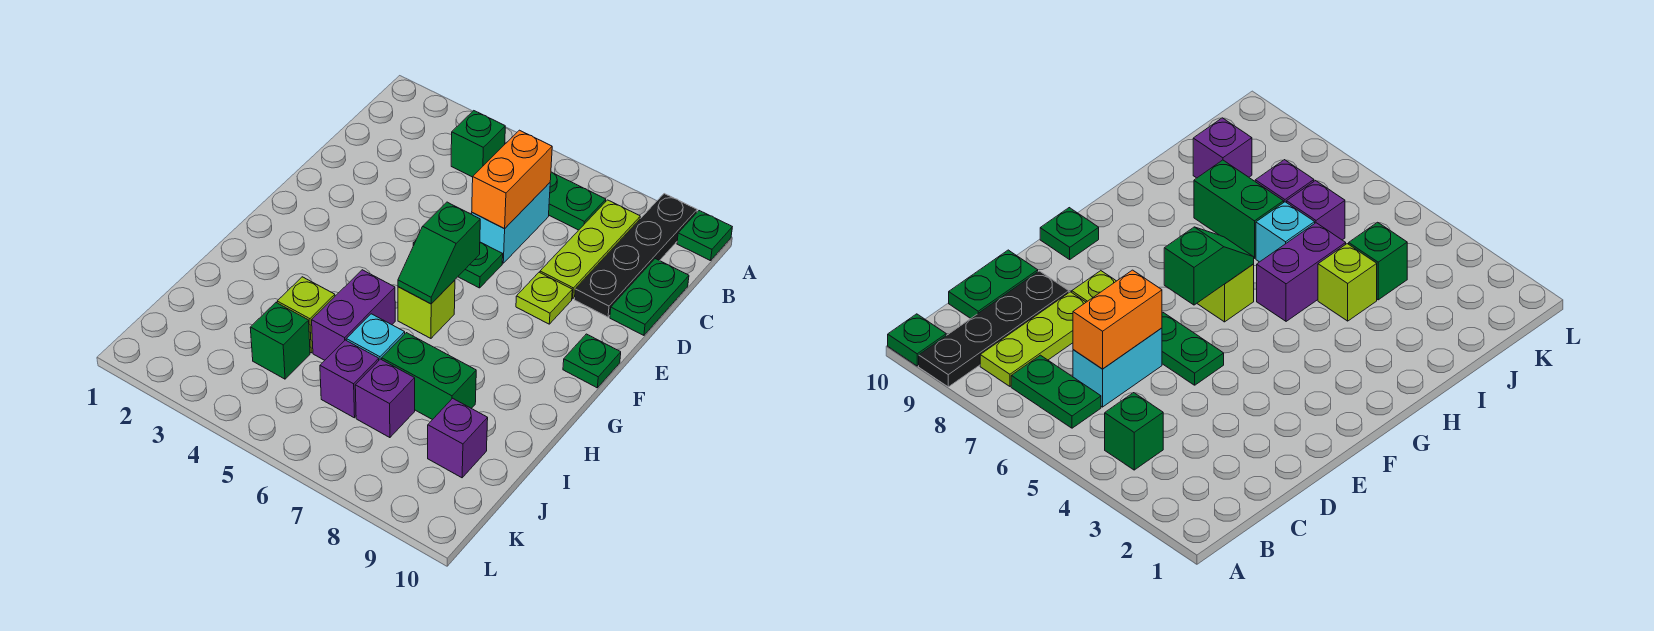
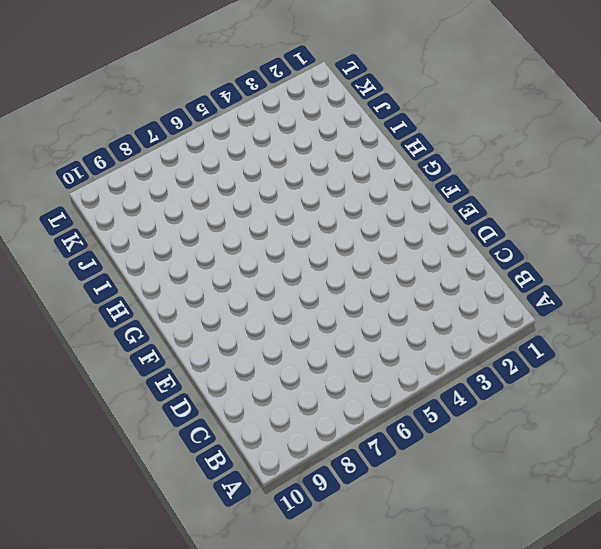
none -> black plate A9:D9 level 1
none -> green plate A10 level 1
none -> green brick B4 level 1

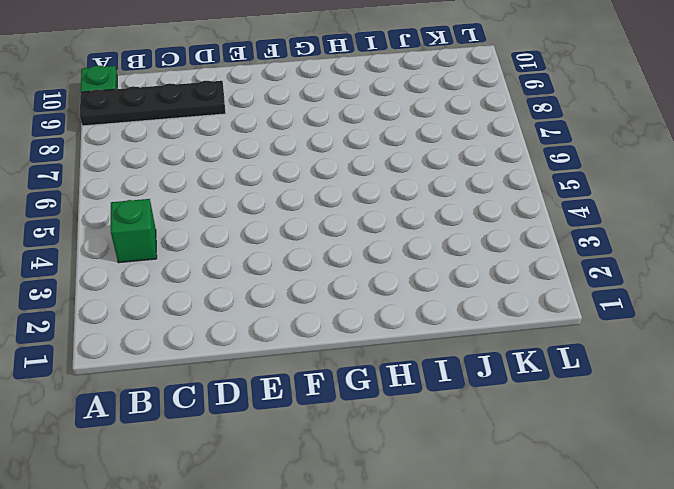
none -> green plate B6:B7 level 1
none -> lime plate B8:D8 level 1
none -> cyan brick C6:D6 level 1

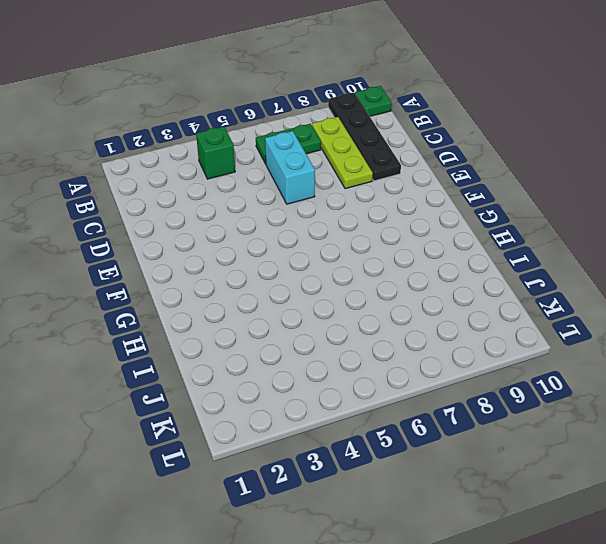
none -> green plate C10:D10 level 1
none -> green plate E5:E6 level 1
none -> lime plate E8 level 1

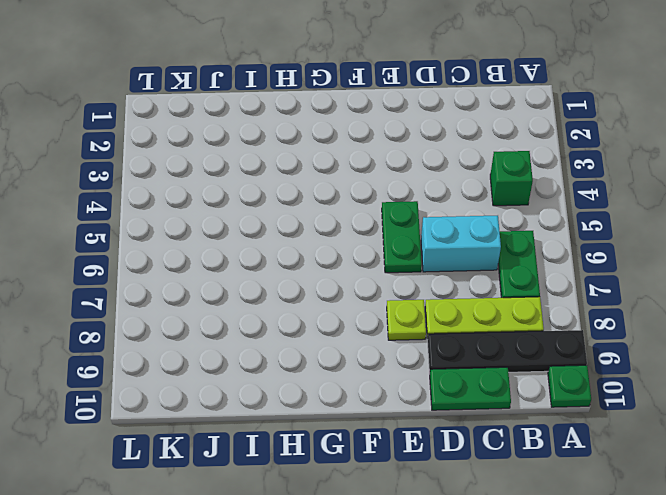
none -> green plate F10 level 1
none -> lime brick G6 level 1
none -> purple brick H5:I5 level 1

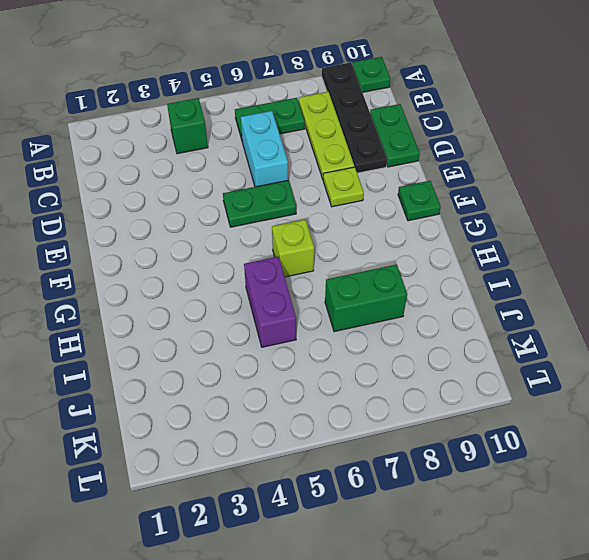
none -> lime brick I4 level 1
none -> cyan brick I6 level 1
none -> green brick J4 level 1

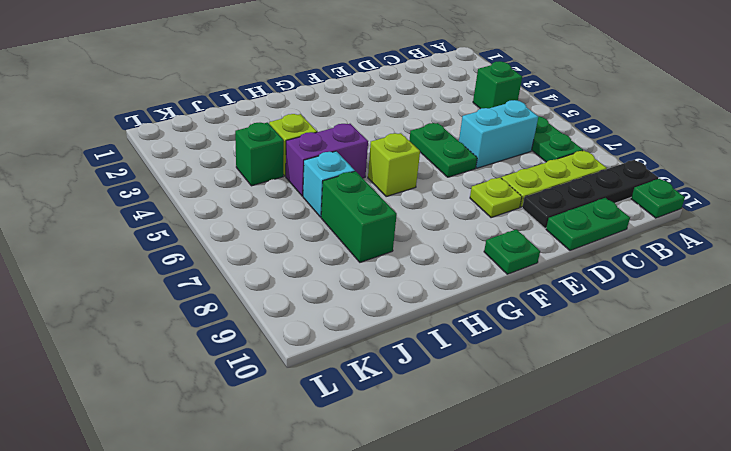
none -> purple brick J6 level 1
none -> purple brick J7 level 1
none -> purple brick J9 level 1

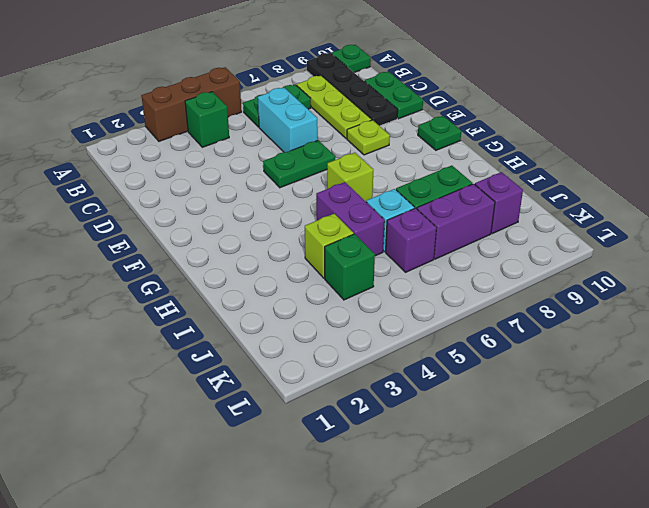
brown brick A3:A5 level 1 -> none
purple brick J7:J8 level 1 -> purple brick J7 level 1
none -> orange brick C6:D6 level 2
none -> green slope F6:G6 level 2 top F

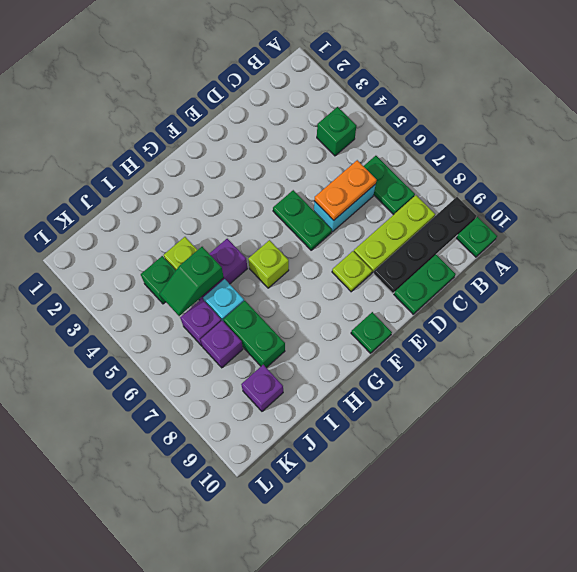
orange plate C6:D6 level 2 -> orange brick C6:D6 level 2
green slope I5:J5 level 2 top I -> green slope F6:G6 level 2 top F

